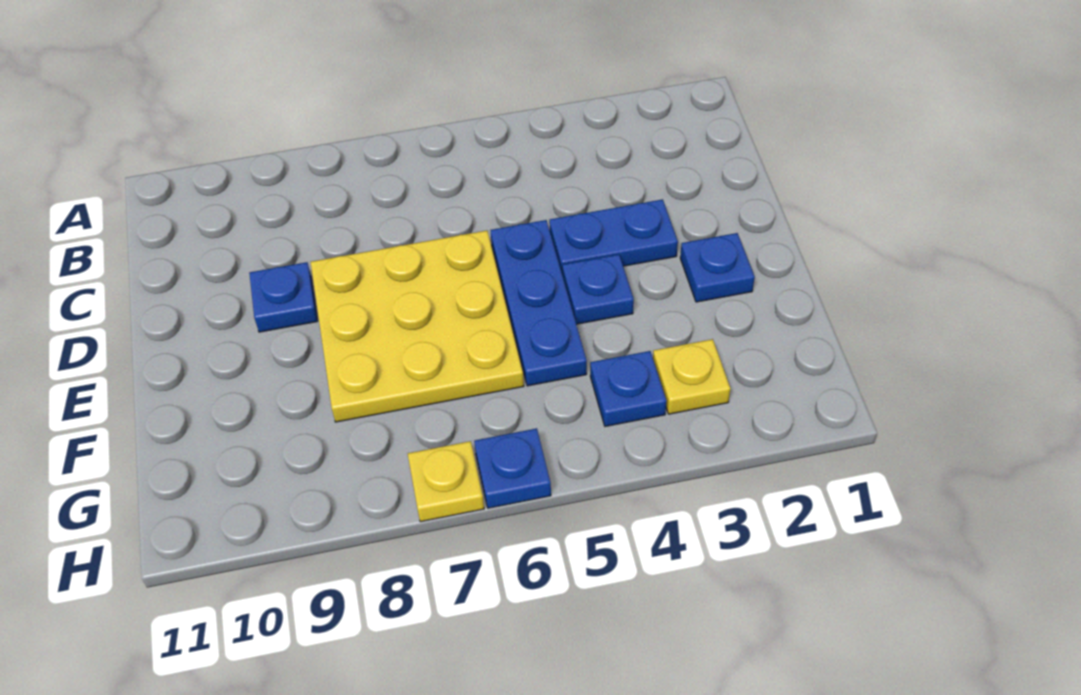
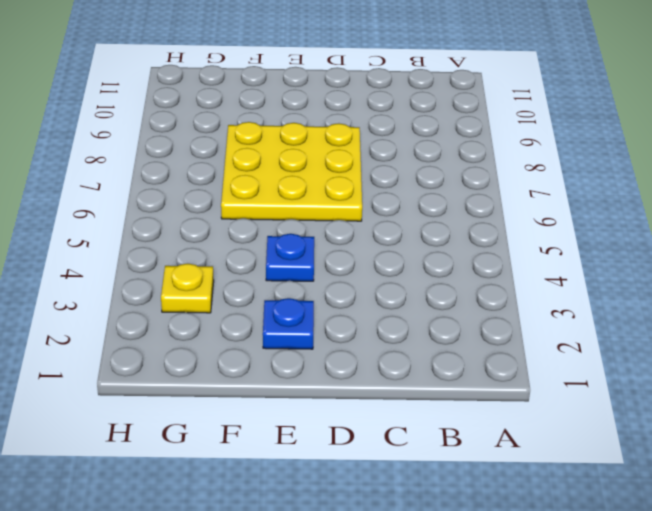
none -> blue plate D3:D4 level 1
none -> blue plate D5:F5 level 1

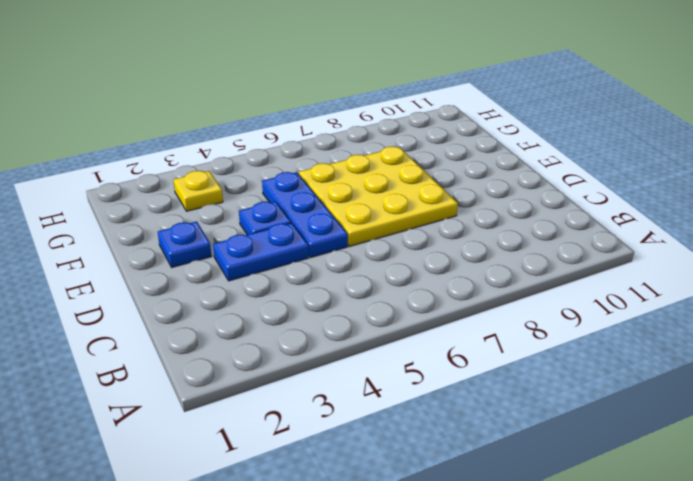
none -> blue plate D9 level 1
none -> blue plate G4 level 1

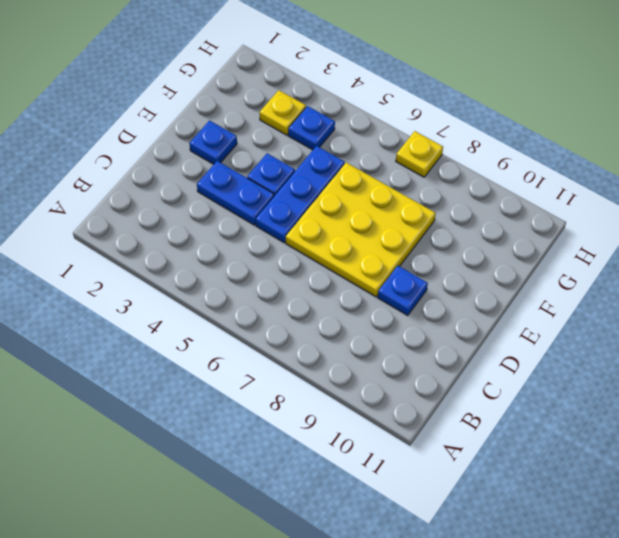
none -> blue plate H6 level 1

